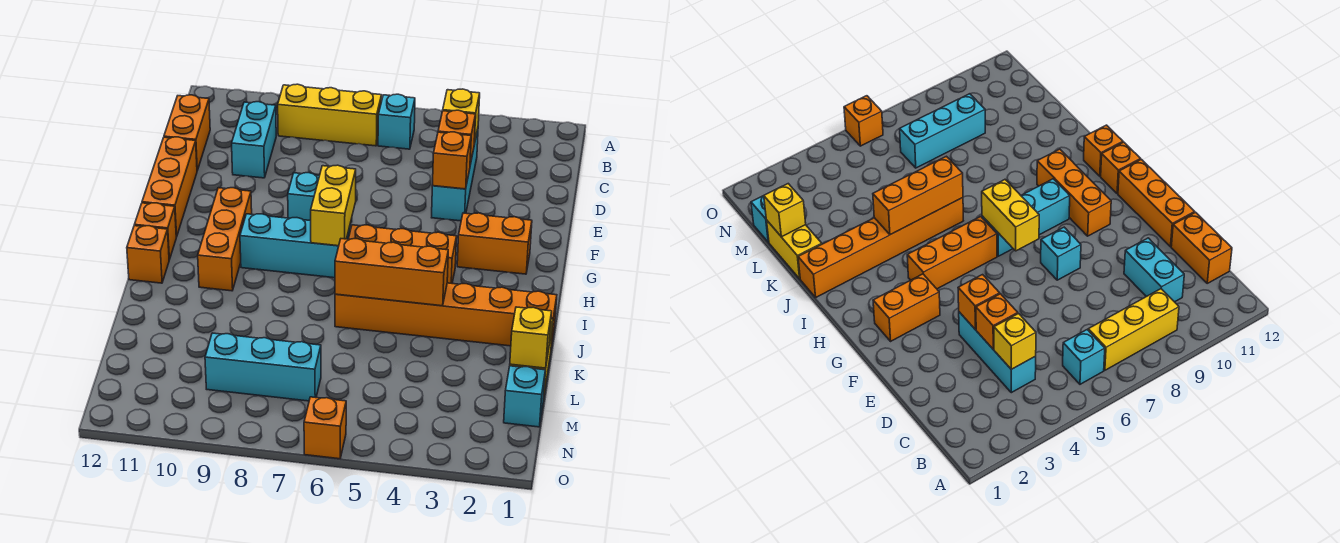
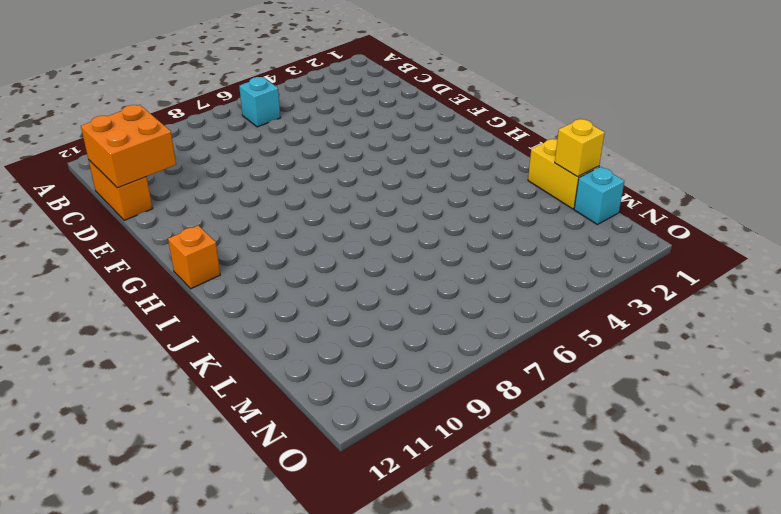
orange brick C11:D12 level 2 -> none
none -> yellow brick B7:B9 level 1
none -> cyan brick C4:E4 level 1
none -> cyan brick C10:D10 level 1

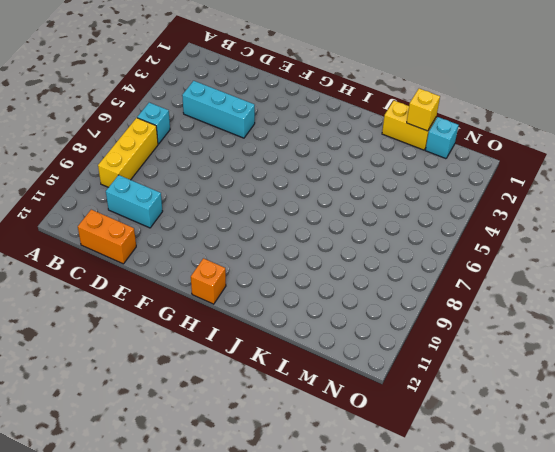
none -> orange brick E12:G12 level 1
none -> cyan brick F8 level 1
none -> orange brick G2:G3 level 1

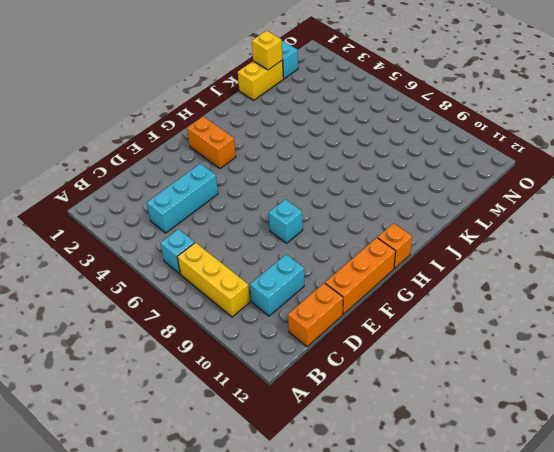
none -> orange brick G10:I10 level 1
none -> orange brick H4:H6 level 1
none -> cyan brick H7:H9 level 1

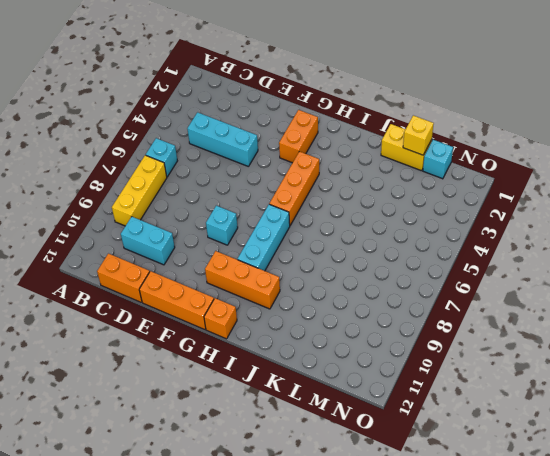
none -> orange brick I12 level 1
none -> orange brick J1:J6 level 1
none -> cyan brick M7:M9 level 1

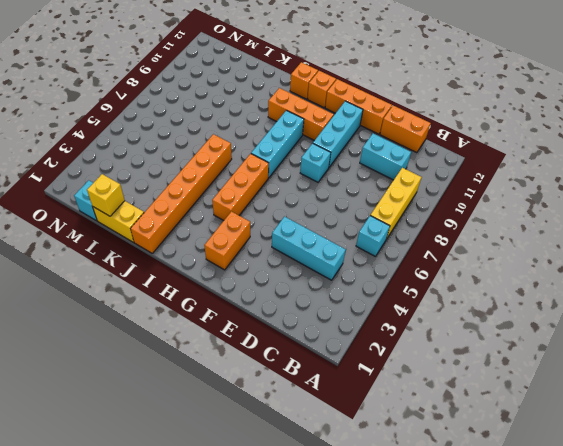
cyan brick F9:F11 level 1 -> cyan brick M7:M9 level 1
none -> orange brick O6 level 1
none -> yellow brick C4 level 2
none -> orange brick D4 level 2

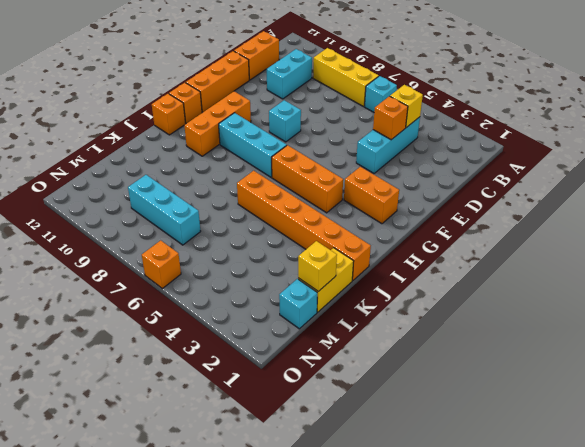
none -> orange brick E4 level 2
none -> yellow brick G7:H7 level 2
none -> orange brick J4:J6 level 2

